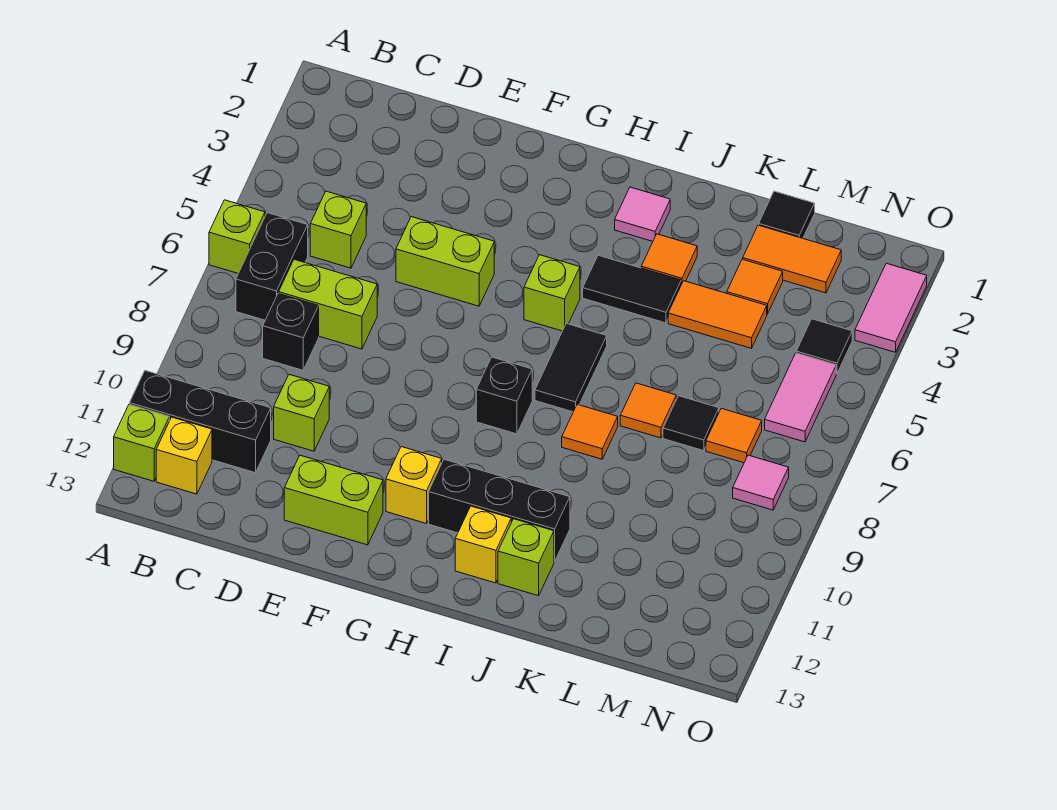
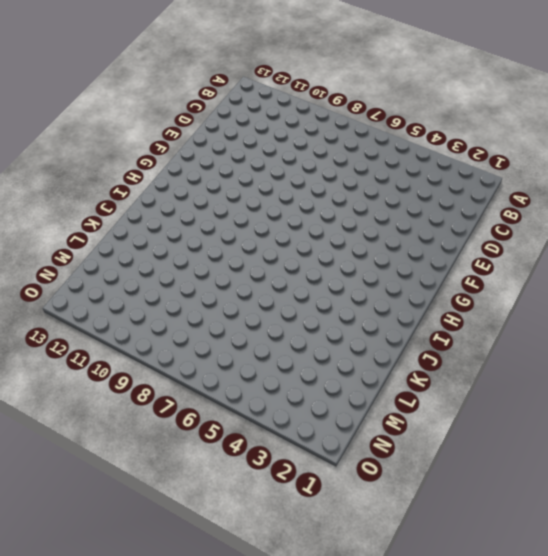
none -> lime brick A6 level 1
none -> black brick A11:C11 level 1
none -> lime brick A12 level 1
none -> black brick B6:B7 level 1

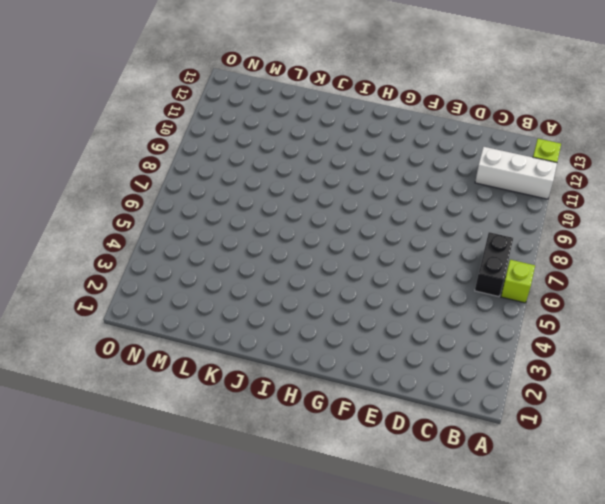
white brick A11:C11 level 1 -> black brick A11:C11 level 1
none -> yellow brick B12 level 1
none -> lime brick C5 level 1
none -> lime brick C7:D7 level 1
none -> black brick C8 level 1

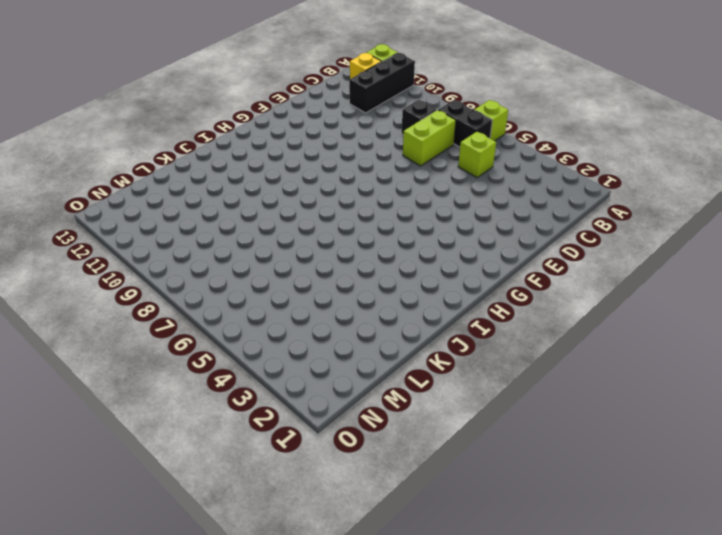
none -> lime brick D10 level 1
none -> lime brick E5:F5 level 1
none -> lime brick E12:F12 level 1
none -> yellow brick G11 level 1

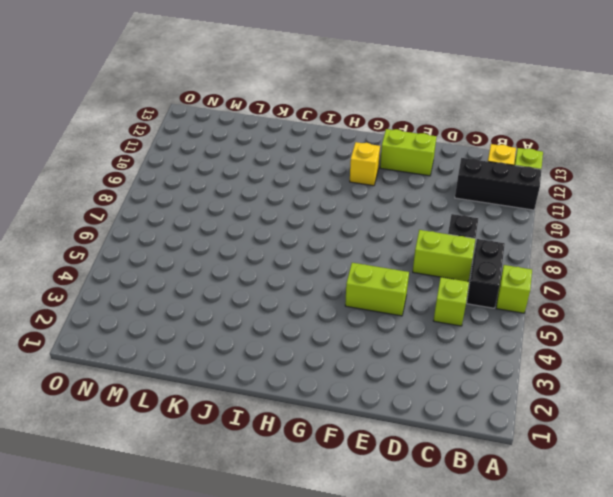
none -> lime brick D10 level 1
none -> lime brick H5 level 1
none -> black brick H8 level 1
none -> black brick H11:J11 level 1

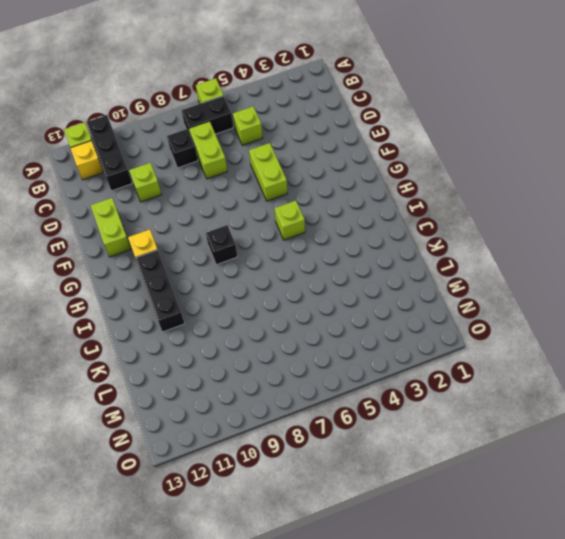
none -> pink tile I2 level 1
none -> black tile I4:J4 level 1
none -> black tile I6:I7 level 1
none -> yellow brick I12 level 1

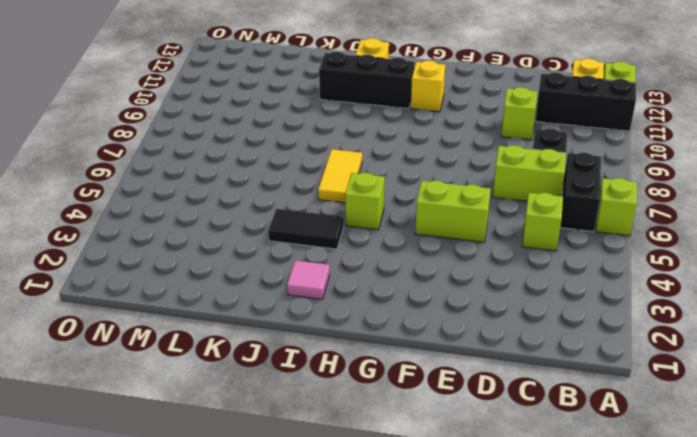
yellow tile I6:I7 level 1 -> black tile I6:I7 level 1
none -> lime brick E12:F12 level 1
none -> black brick H8 level 1
none -> orange tile J3 level 1
none -> orange tile J8 level 1

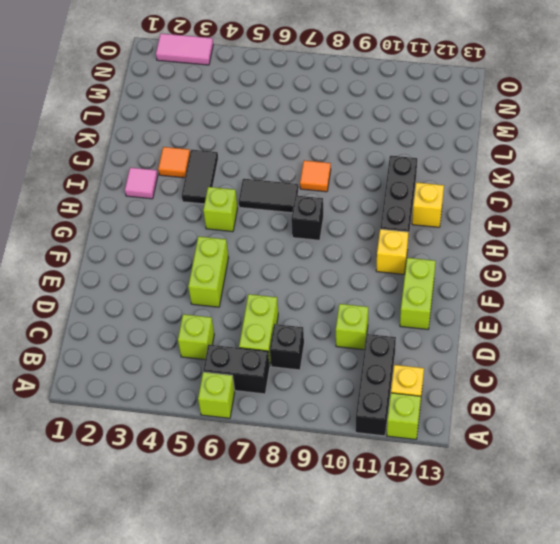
none -> lime brick J12 level 1
none -> orange tile K4:L4 level 1
none -> orange tile K7 level 1
none -> black tile L1 level 1

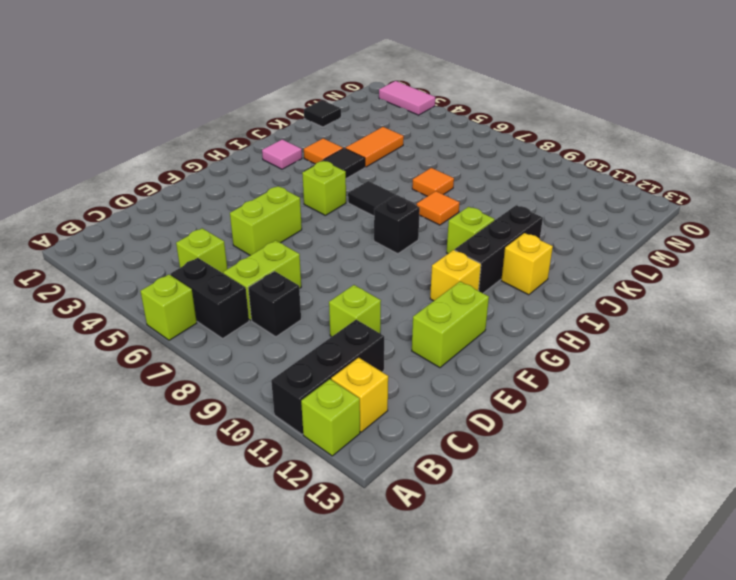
lime brick I10 level 1 -> lime brick J12 level 1
none -> orange tile L2:M2 level 1
none -> orange tile L3 level 1
none -> black tile L7 level 1
none -> orange tile M7 level 1

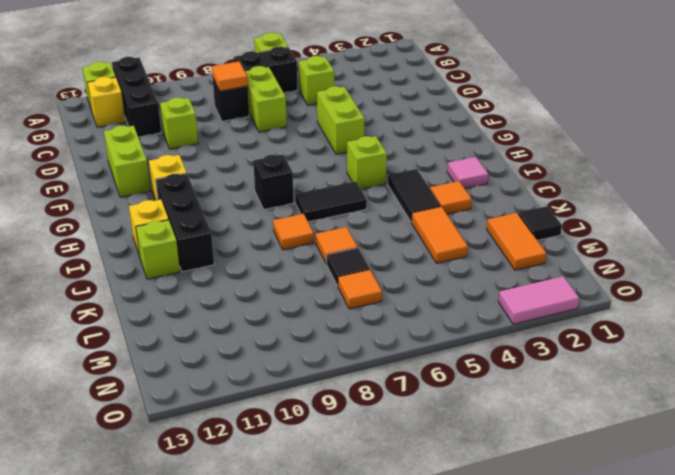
orange tile C8 level 2 -> orange tile L3 level 1
none -> black tile N4 level 1
none -> pink tile N5:N6 level 1
none -> pink tile N8 level 1

